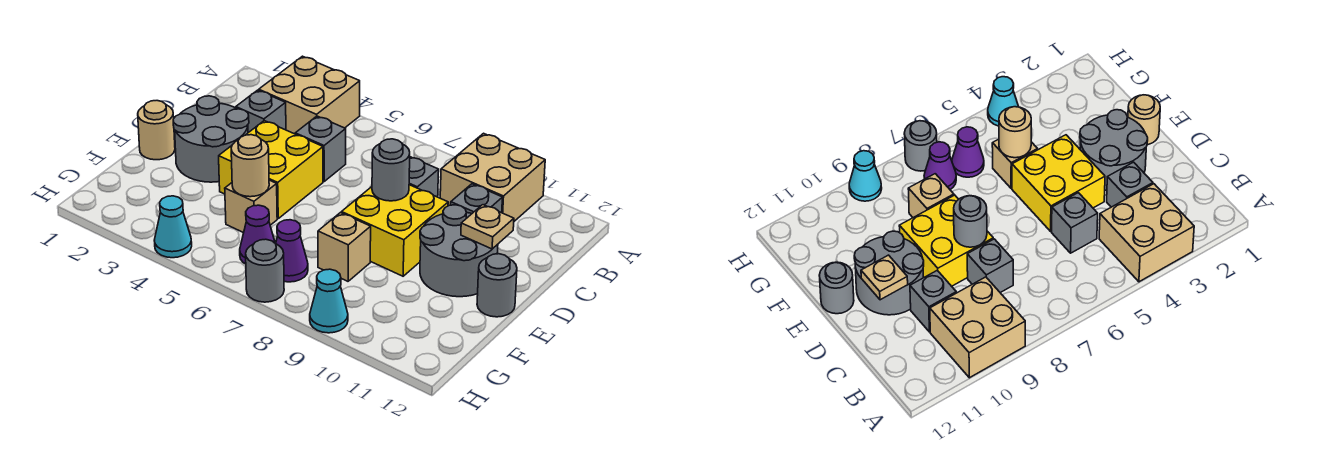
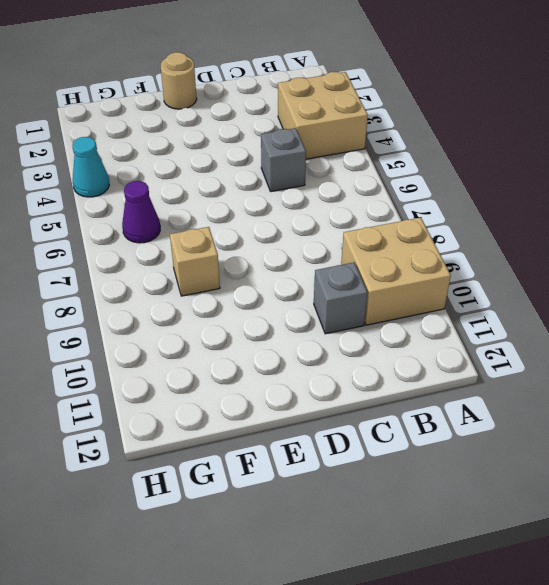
none -> grey brick C3 level 1
none -> grey brick C8 level 1
none -> grey round brick D2:E3 level 1

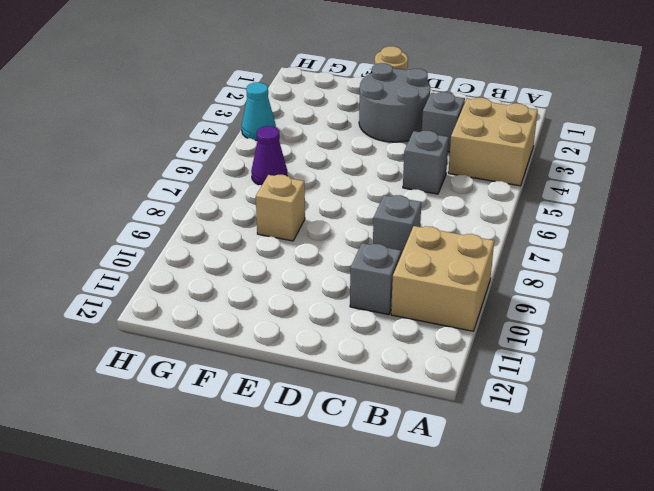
none -> yellow brick D4:E5 level 1
none -> yellow brick D8:E9 level 1
none -> grey round brick D10:E11 level 1

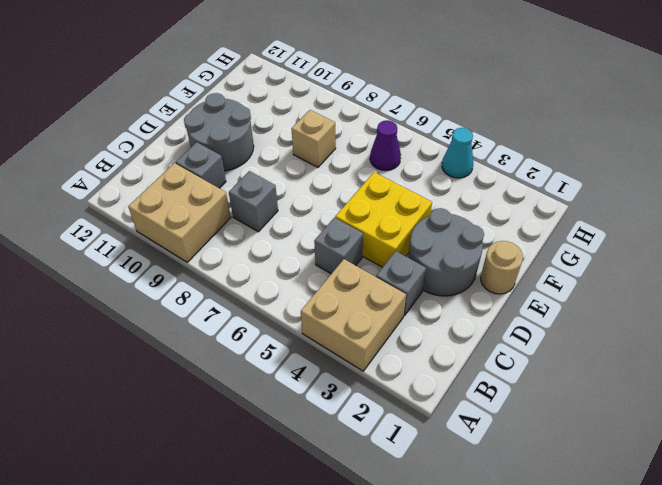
none -> yellow brick D8:E9 level 1
none -> grey round brick E12 level 1
none -> tan brick F5 level 1

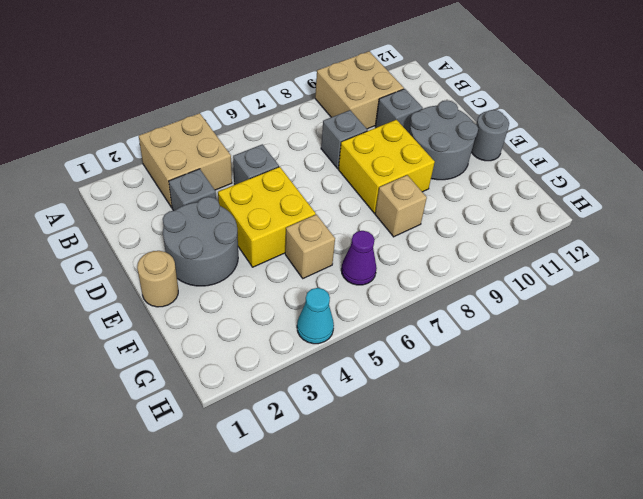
none -> purple cone G7 level 1
none -> grey round brick H7 level 1
none -> cyan cone H9 level 1

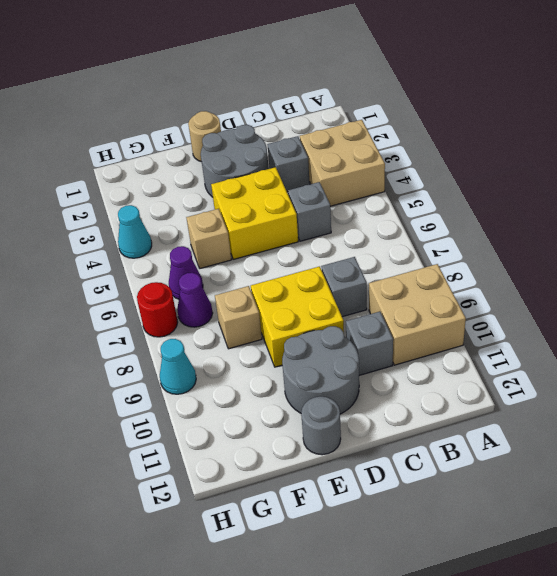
red round brick H7 level 1 -> grey round brick H7 level 1
none -> grey round brick D8 level 2
none -> tan plate D11 level 2
none -> tan round brick F5 level 2

